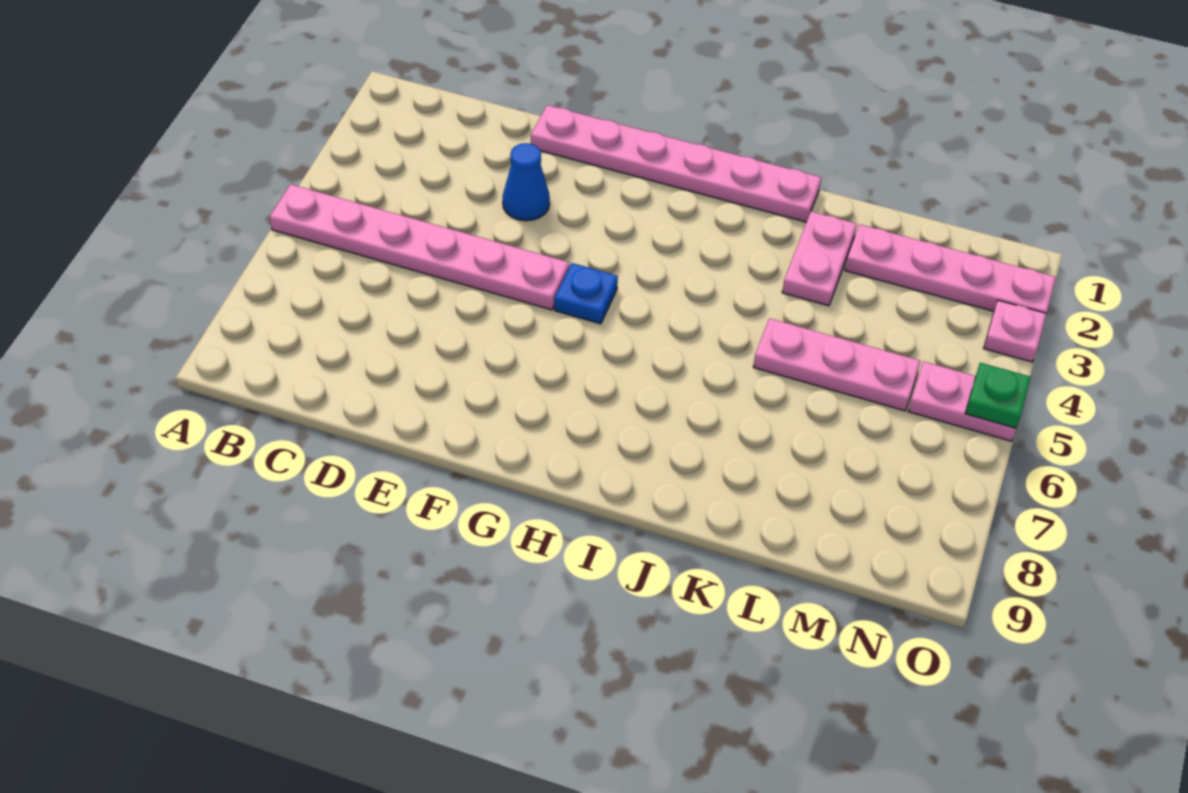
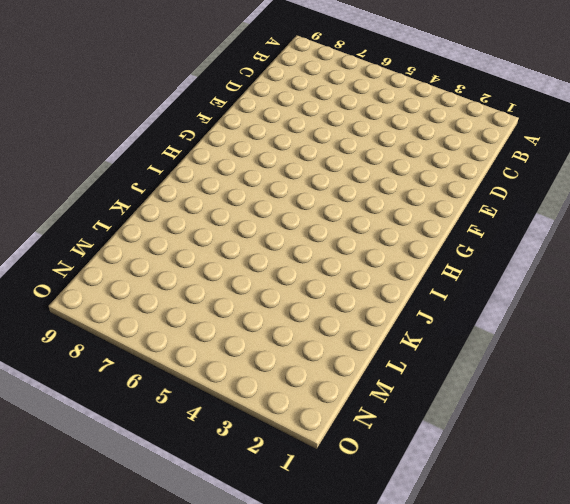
none -> pink plate A5:F5 level 1
none -> pink plate E1:J1 level 1

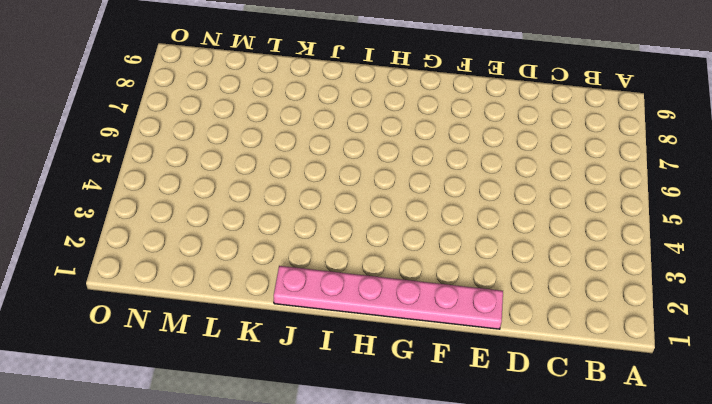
none -> pink plate A5:F5 level 1
none -> blue cone E3 level 1

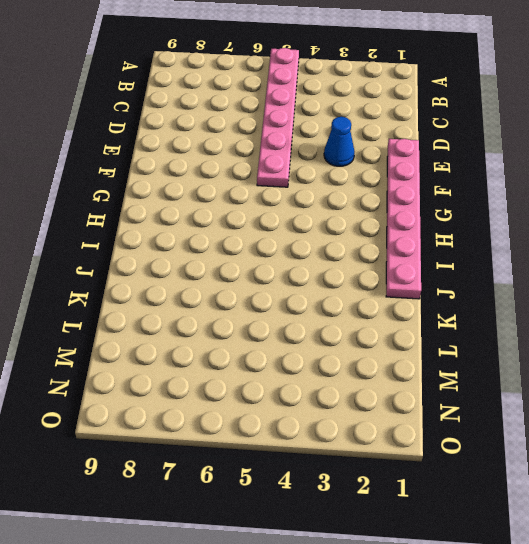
none -> blue plate G5 level 1
none -> pink plate K2:K3 level 1

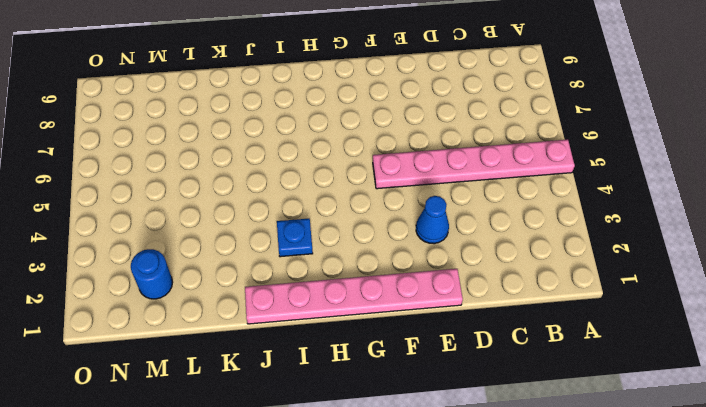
blue plate I3 level 1 -> blue plate G5 level 1
blue round brick M2 level 1 -> pink plate L2:O2 level 1
none -> pink plate K2:K3 level 1
none -> pink plate K5:M5 level 1

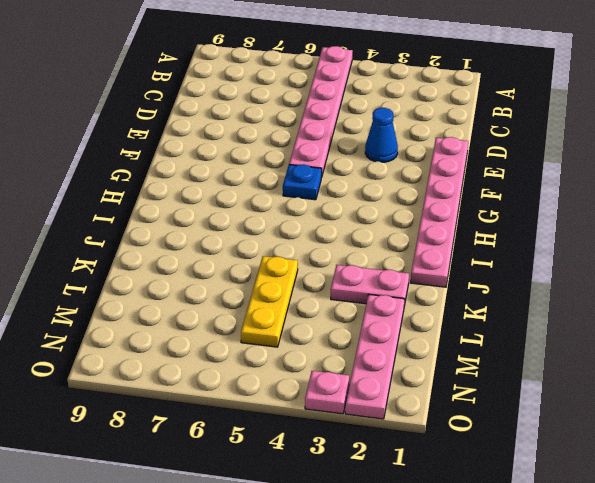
yellow plate K5:M5 level 1 -> pink plate K5:M5 level 1
none -> pink plate N5:O5 level 1
none -> green plate O5 level 2

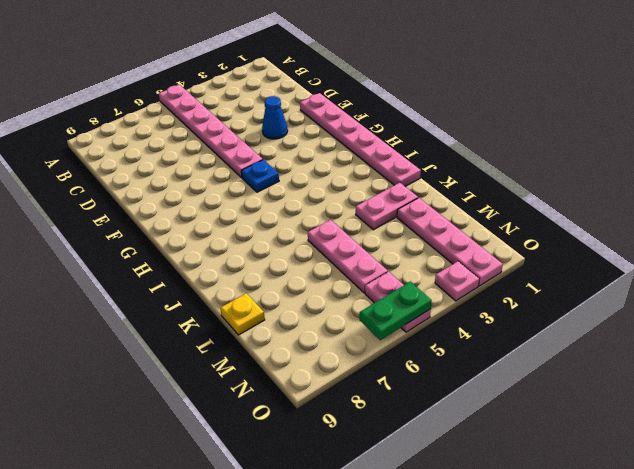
yellow plate L9 level 1 -> none
green plate O5:O6 level 2 -> green plate O5 level 2

